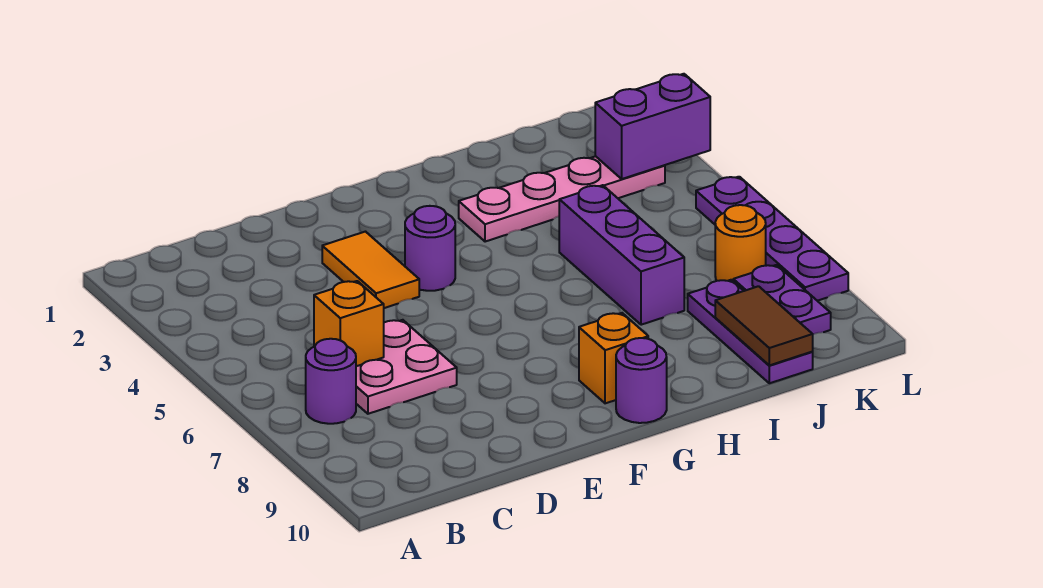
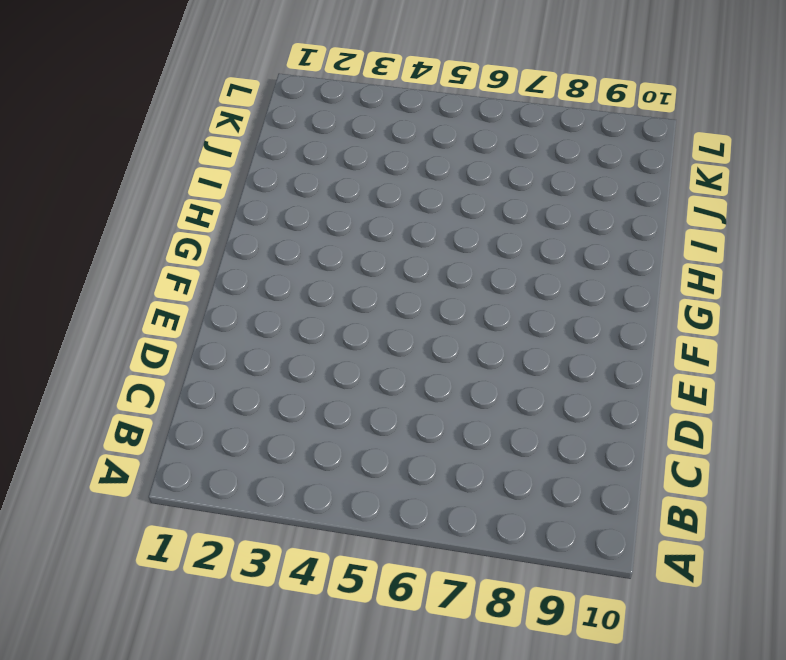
none -> purple round brick B7 level 1
none -> pink plate C6:D7 level 1
none -> orange tile E3:E4 level 1

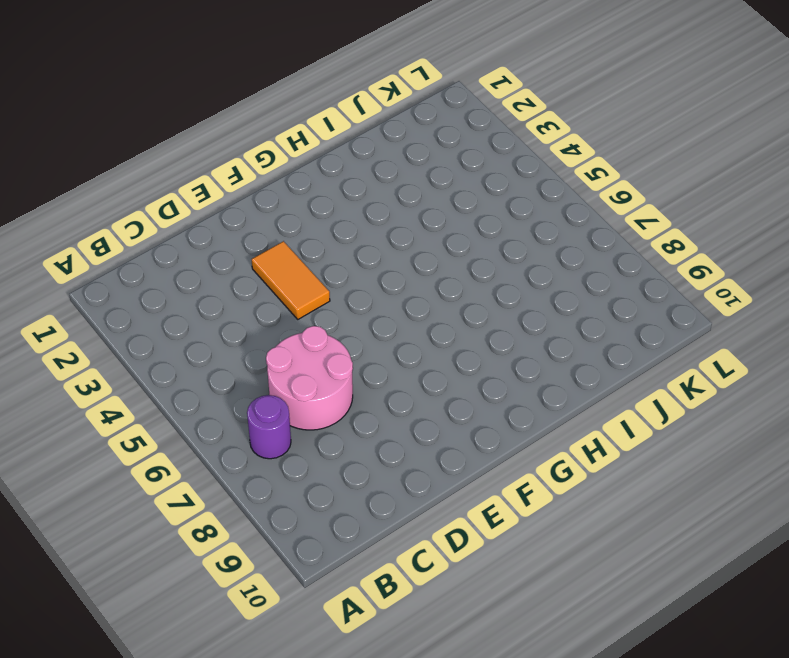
pink round brick C6:D7 level 1 -> pink plate C6:D7 level 1
none -> purple round brick F4 level 1
none -> orange brick G9 level 1
none -> purple round brick G10 level 1

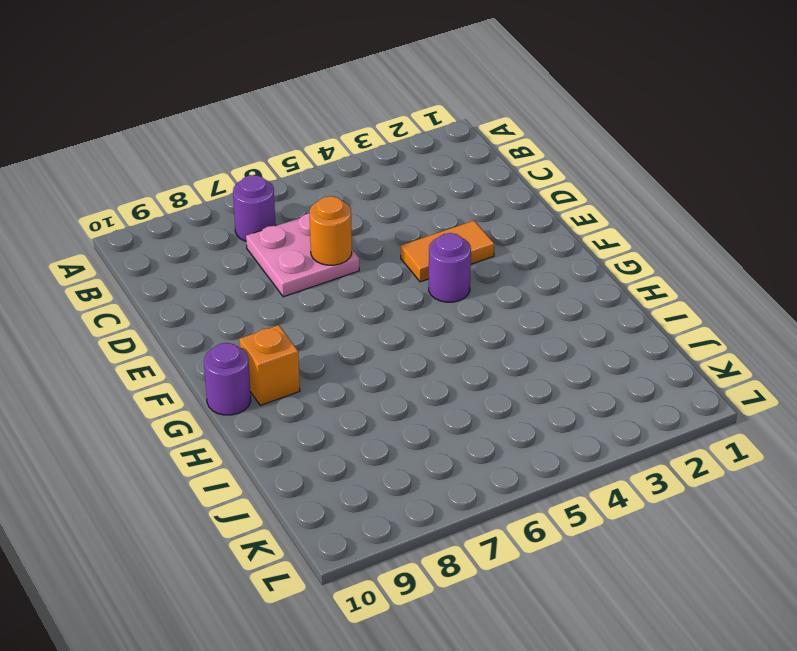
orange round brick D6 level 2 -> orange round brick K7 level 1
none -> pink plate H3:K3 level 1
none -> purple brick I5:I7 level 1
none -> purple plate J8:J10 level 1

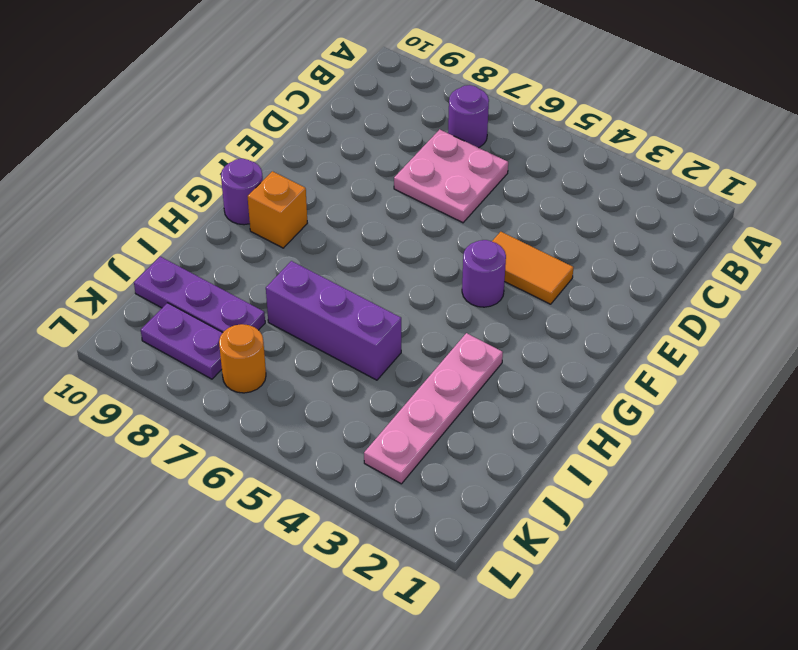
none -> purple plate L5:L8 level 1
none -> orange brick C6 level 2
none -> brown tile J9:J10 level 2

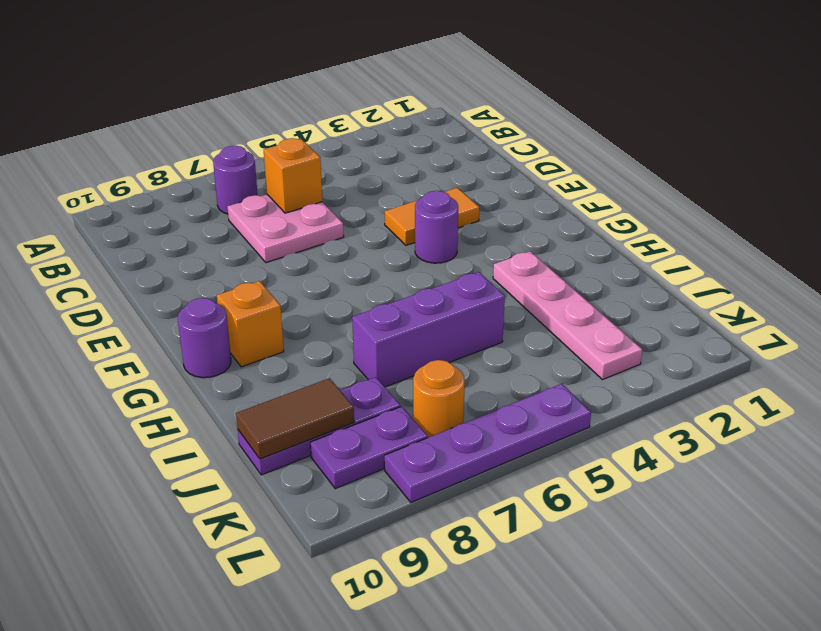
none -> purple brick K3:L3 level 2

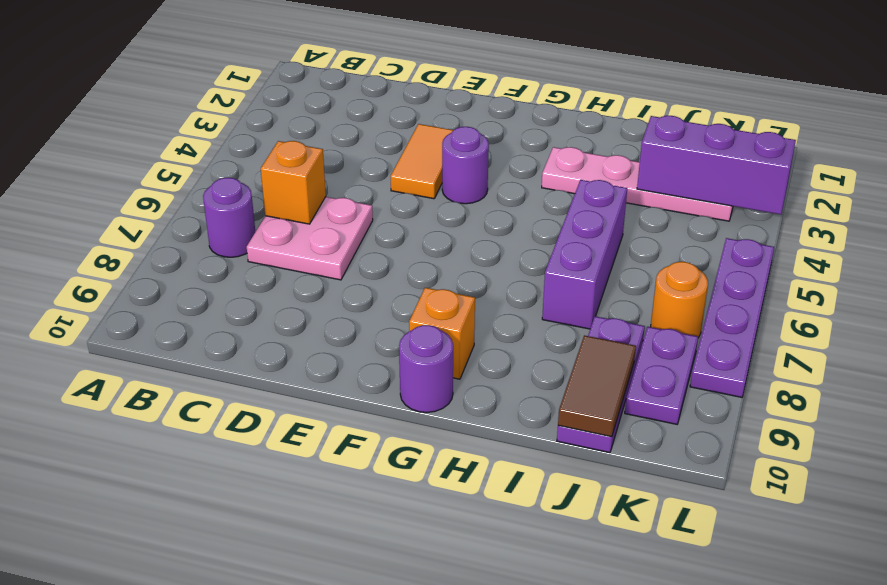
purple brick J3:L3 level 2 -> purple brick K3:L3 level 2

